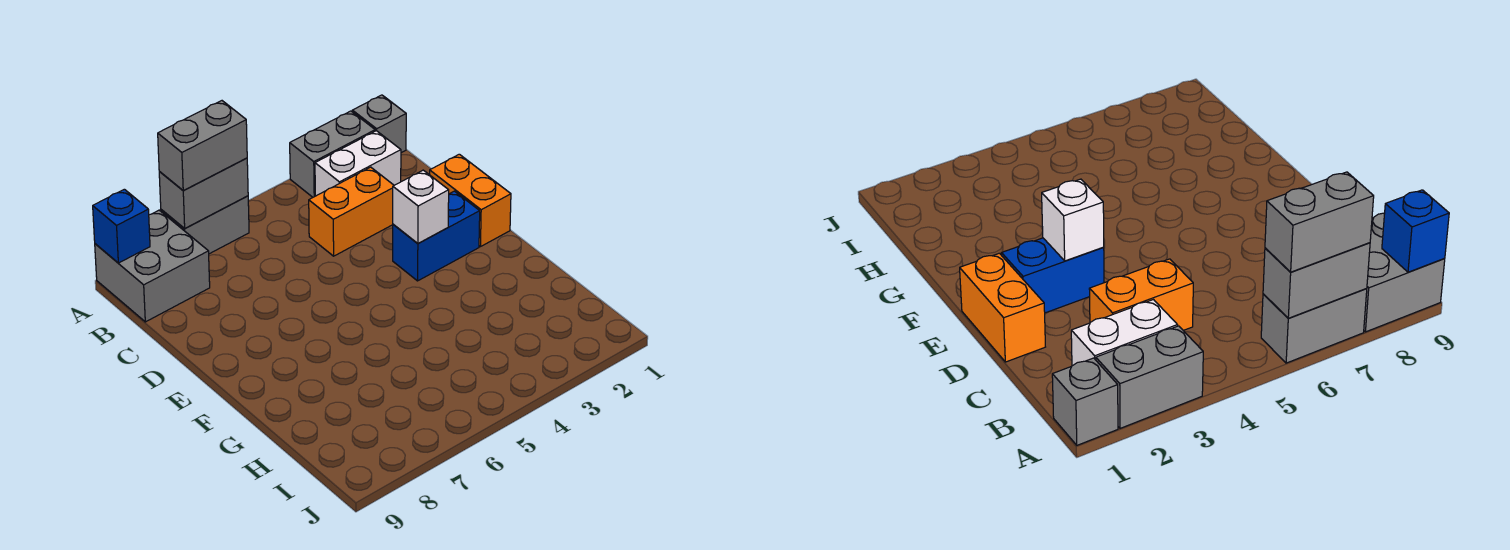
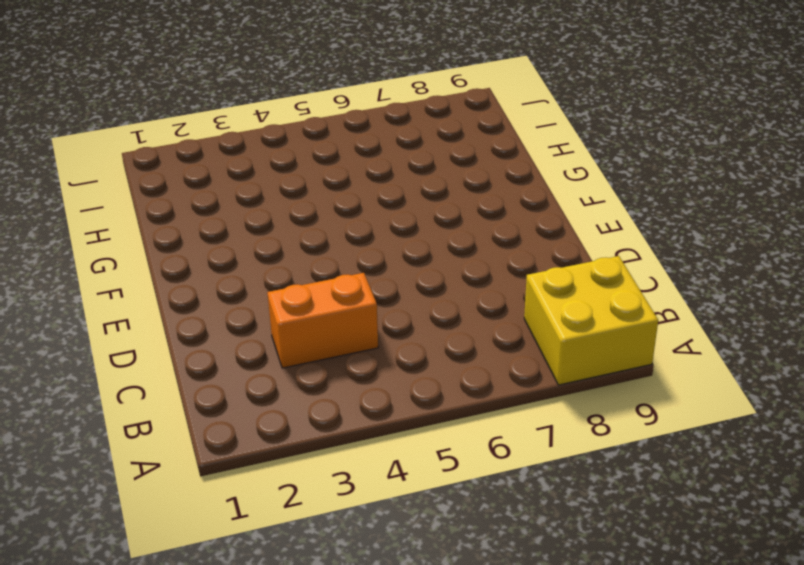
yellow brick A8:B9 level 1 -> grey brick A8:B9 level 1
none -> grey brick A1 level 1
none -> grey brick A2:A3 level 1
none -> grey brick A6:A7 level 1

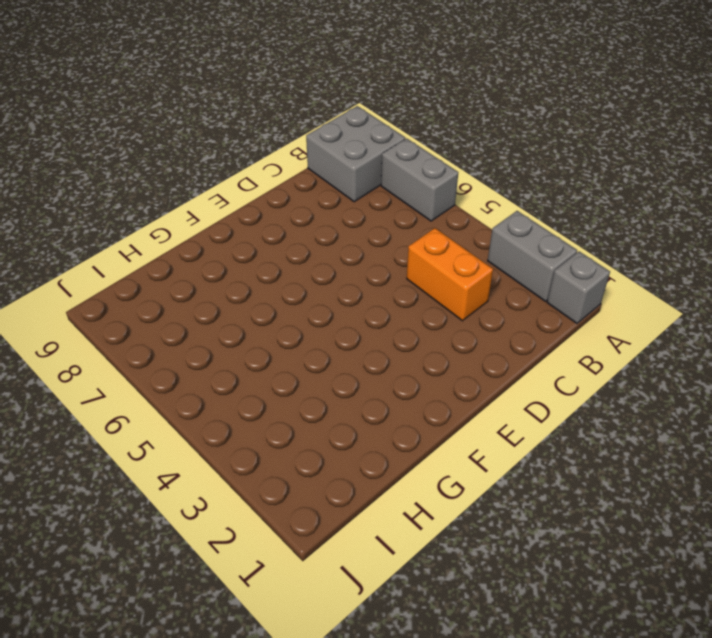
none -> white brick B2:B3 level 1
none -> orange brick D1:E1 level 1
none -> blue brick E2:E3 level 1

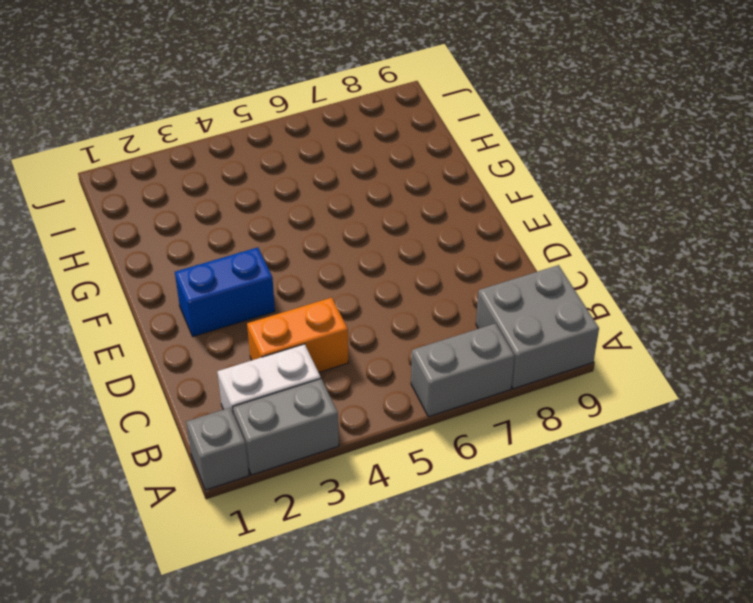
none -> orange brick D1:E1 level 1
none -> grey brick A6:A7 level 2
none -> blue brick A9 level 2

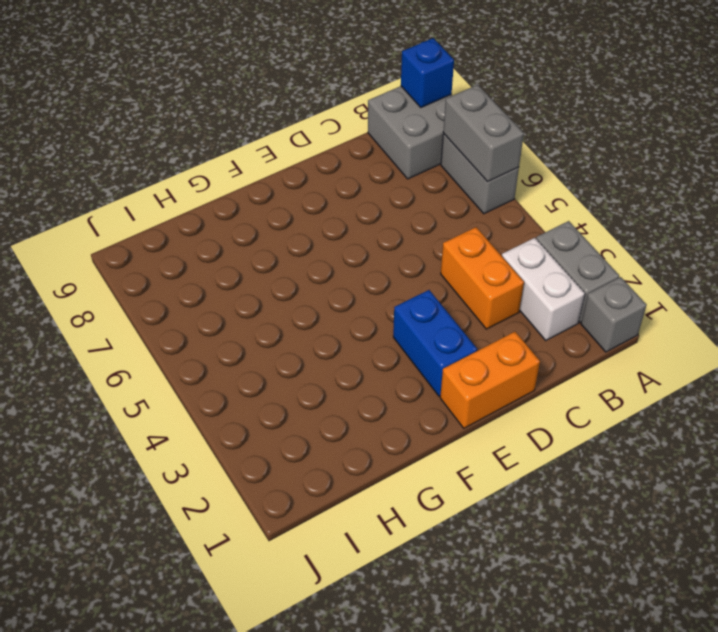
none -> white brick E3 level 2
none -> grey brick A6:A7 level 3

